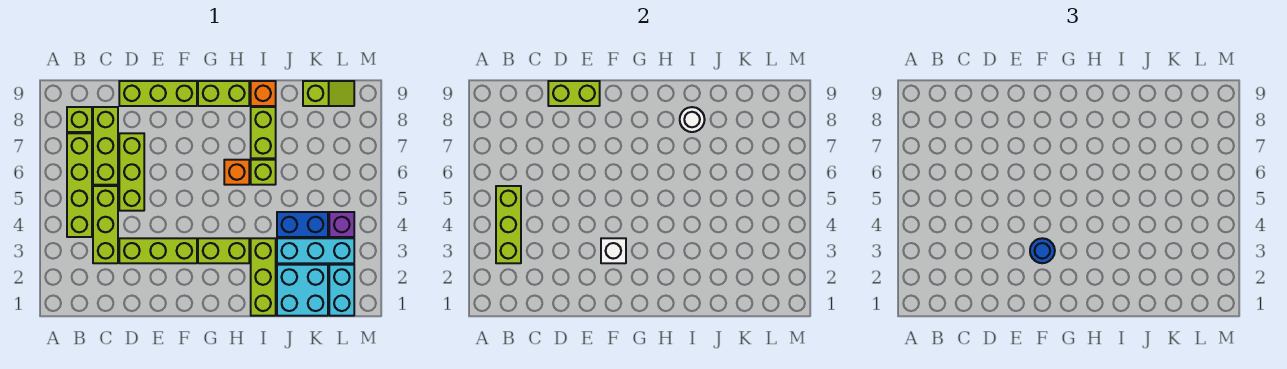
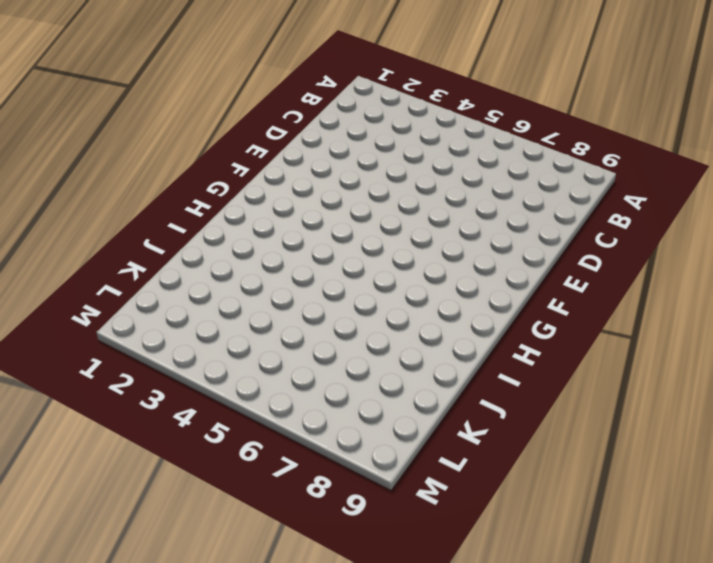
none -> lime brick B4:B7 level 1
none -> lime brick B8 level 1
none -> lime brick C3:C5 level 1

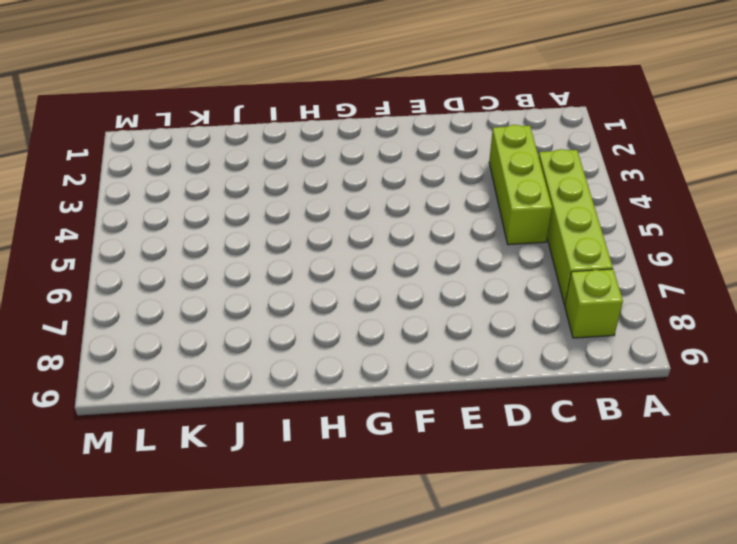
none -> lime brick C6:C8 level 1
none -> lime brick D3:F3 level 1
none -> lime brick D5:D7 level 1

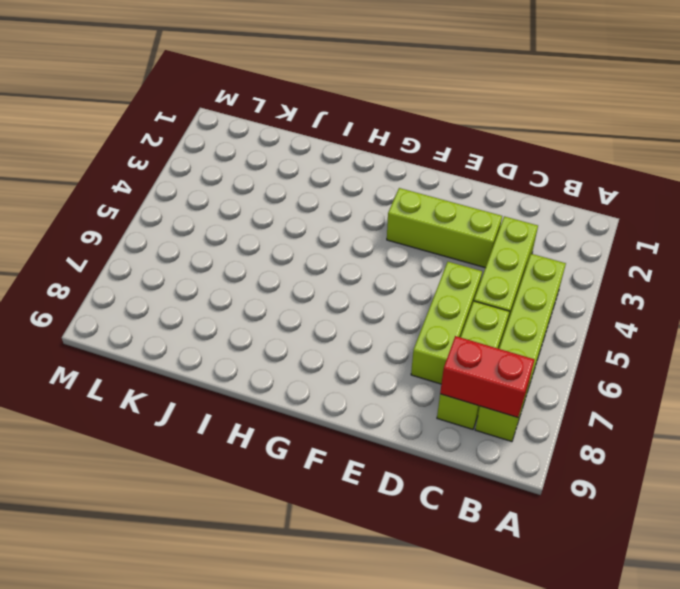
red brick B8:C8 level 2 -> none
none -> lime brick D9:F9 level 1
none -> lime brick G3:H3 level 1
none -> lime brick G9:H9 level 1

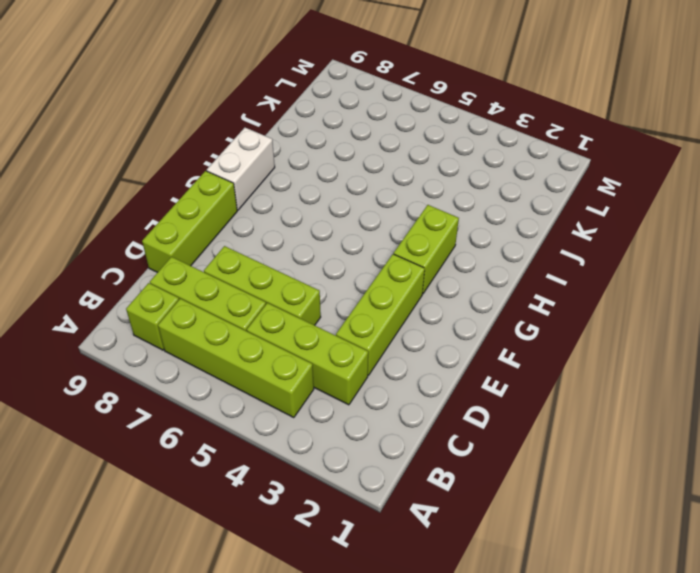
white brick G9:H9 level 1 -> lime brick G9:H9 level 1
none -> orange brick H6 level 1
none -> lime brick I1:I3 level 1
none -> lime brick I6 level 1

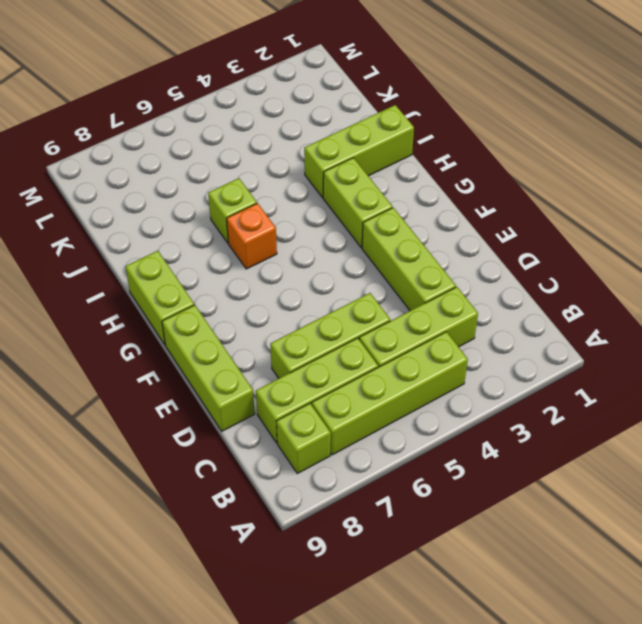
none -> lime brick I7:I8 level 1
none -> orange brick I9 level 1
none -> cyan brick J1:K2 level 1

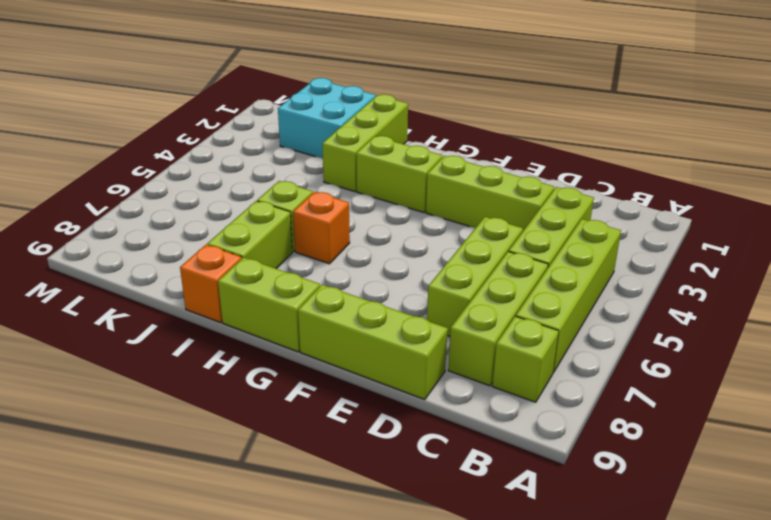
none -> cyan brick J3:L3 level 1
none -> blue brick J4:K4 level 1
none -> lime slope K9:L9 level 1 top K

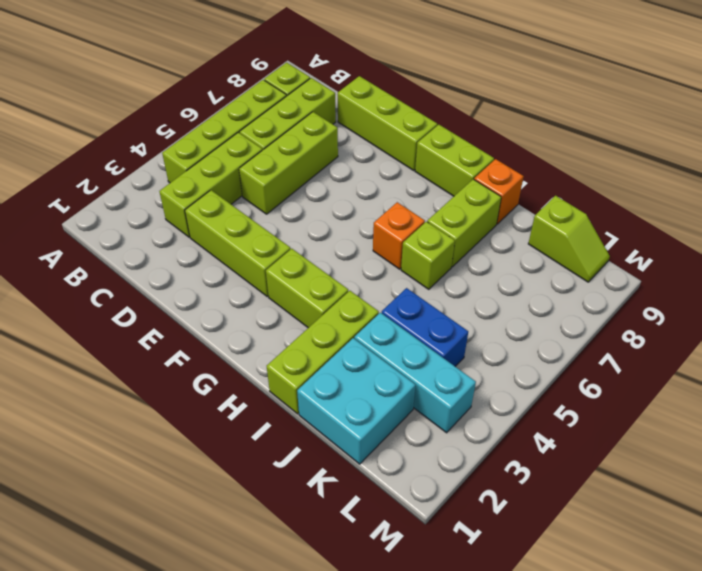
none -> cyan brick L1:L2 level 1
none -> purple brick L4 level 1
none -> lime brick B3:B5 level 2

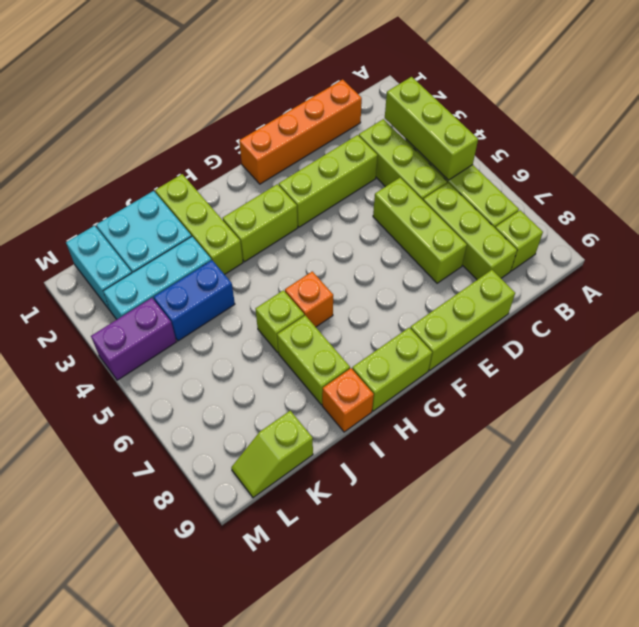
orange brick C1:F1 level 1 -> none
purple brick L4:M4 level 1 -> purple brick L4 level 1
none -> lime brick D9:E9 level 2
none -> white brick F3 level 2
none -> white round brick I8 level 2

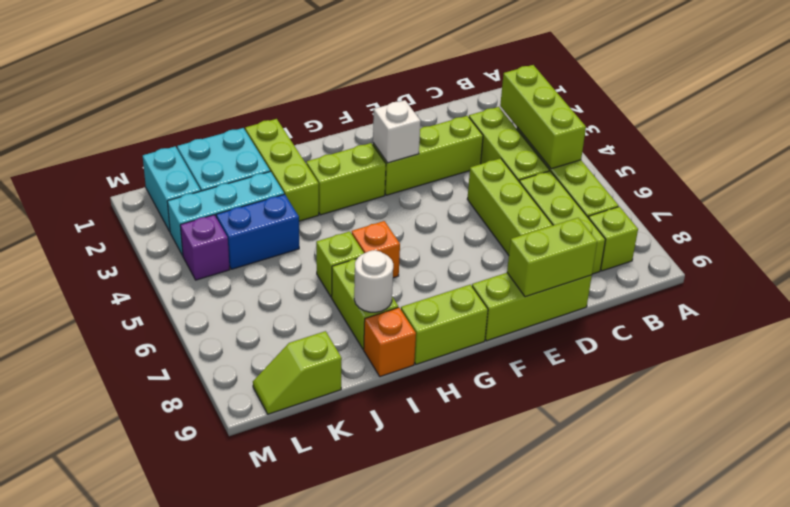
none -> blue round brick F3 level 3

